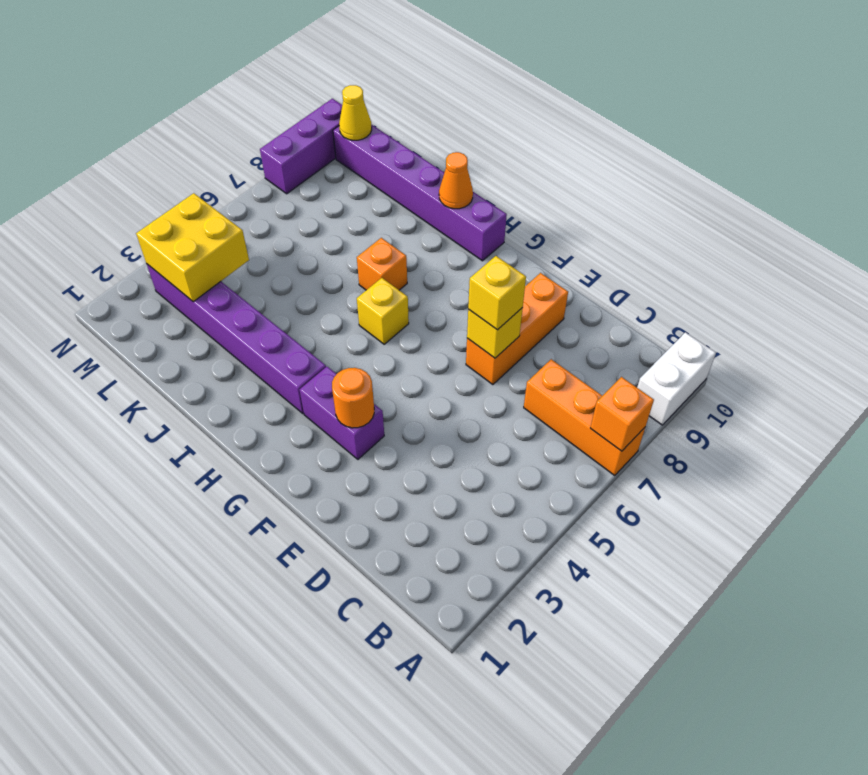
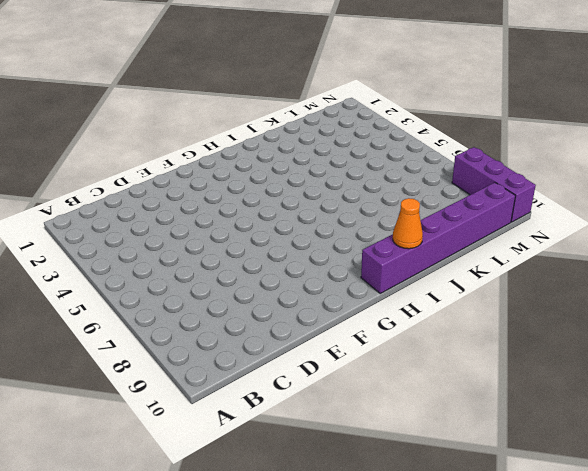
none -> orange brick A7:C7 level 1
none -> white brick A9:A10 level 1
none -> orange brick E7:E9 level 1

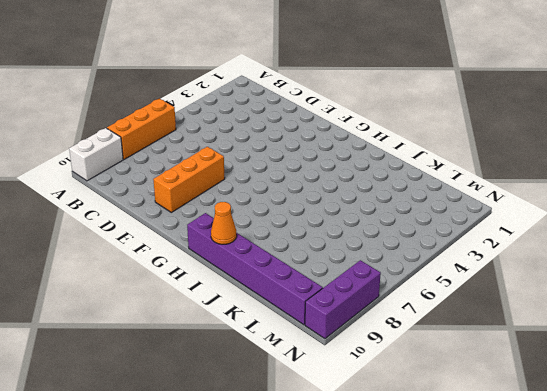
orange brick A6:A8 level 1 -> orange brick A7:C7 level 1
none -> purple brick F3:G3 level 1
none -> purple brick H3:M3 level 1
none -> yellow brick H6 level 1

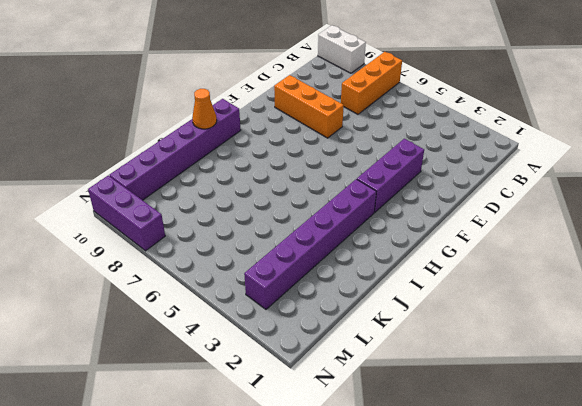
purple brick E3:G3 level 1 -> purple brick F3:G3 level 1
none -> yellow brick H6 level 1
none -> orange brick I7 level 1
none -> orange brick A7 level 2

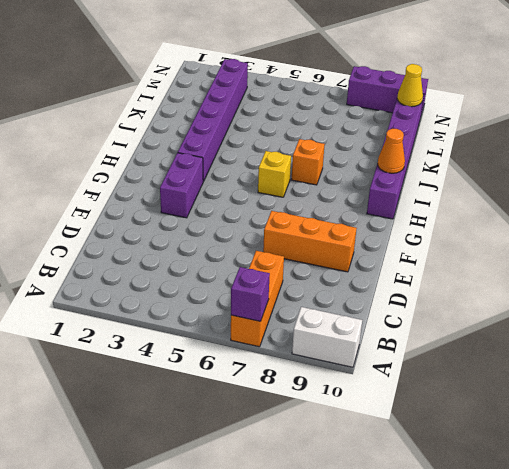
purple brick A7 level 2 -> orange brick A7 level 2
none -> yellow brick E7 level 2
none -> orange round brick F3 level 2
none -> yellow brick L3:M4 level 2

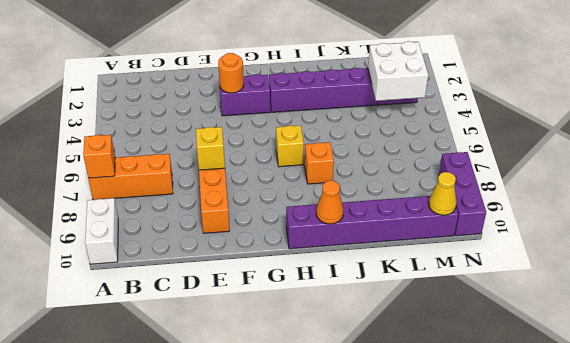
white brick L3:M4 level 2 -> yellow brick L3:M4 level 2
none -> yellow brick E7 level 3

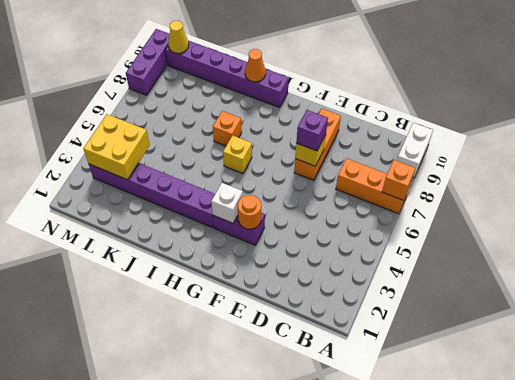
purple brick E7 level 3 -> yellow brick E7 level 3
white brick G3 level 2 -> none

